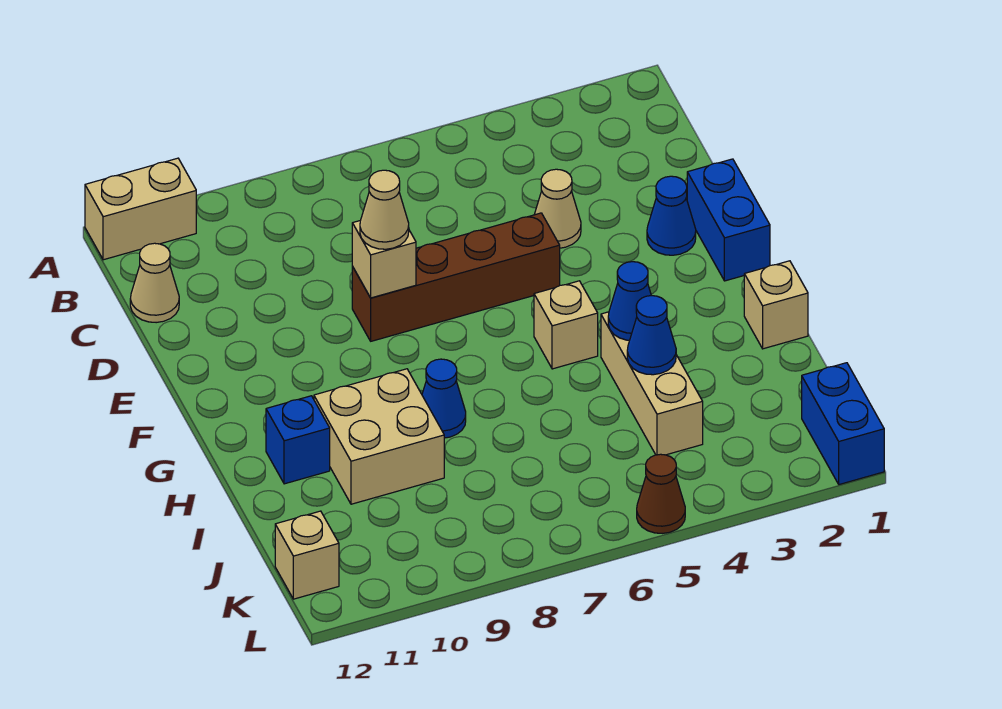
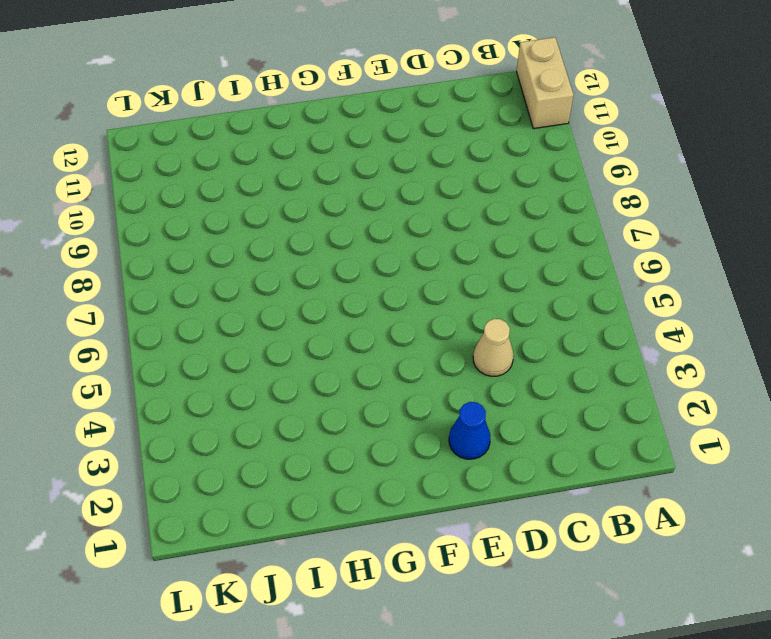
none -> tan cone C12 level 1
none -> blue brick E1:F1 level 1
none -> brown brick E5:E8 level 1

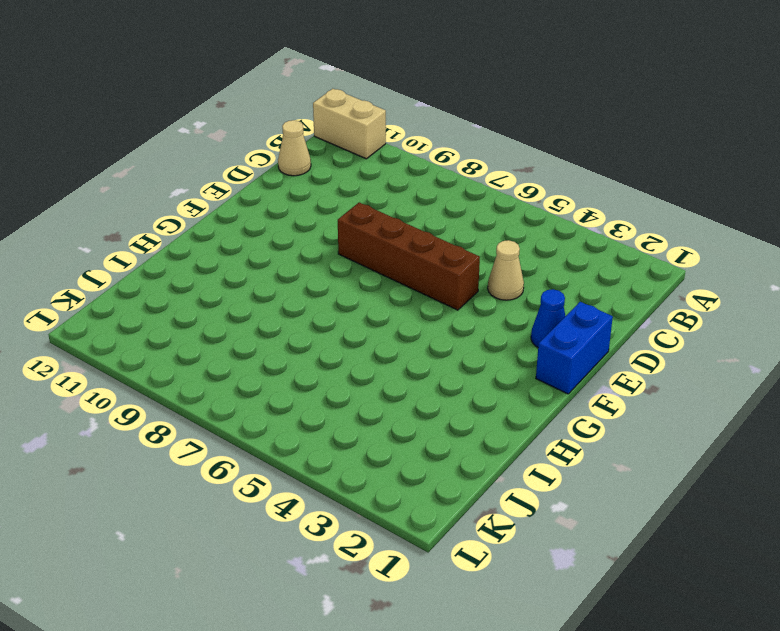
none -> tan brick G5 level 1
none -> tan brick H1 level 1
none -> tan brick H4:J4 level 1

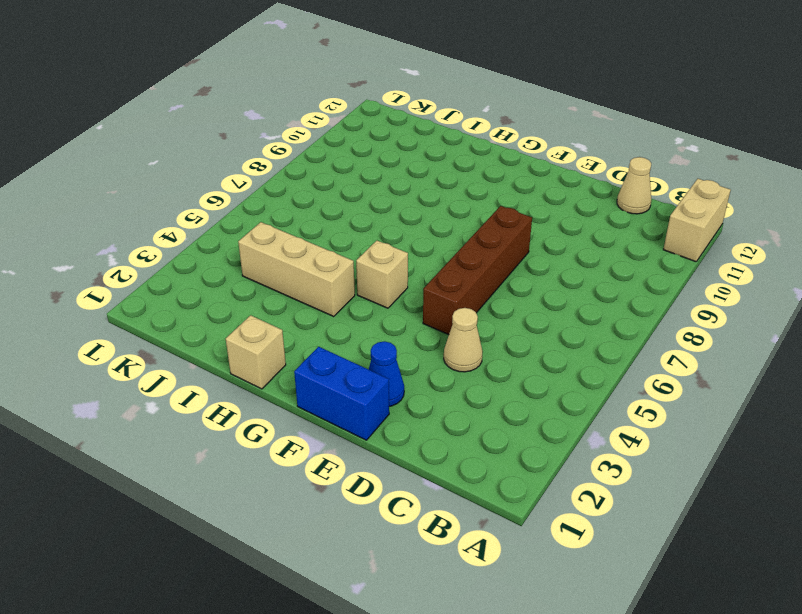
none -> blue cone H8 level 1
none -> tan brick H9:I10 level 1
none -> blue brick H11 level 1

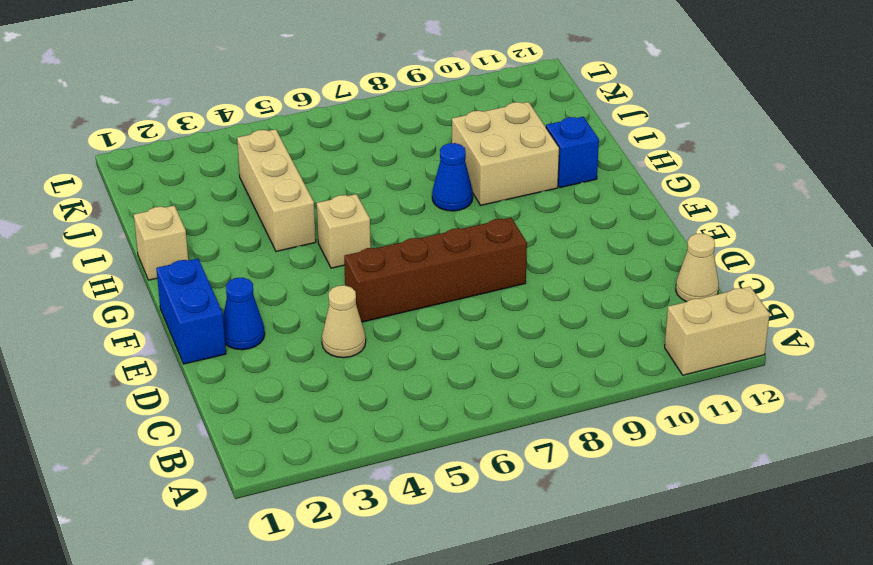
none -> blue brick K1:L1 level 1
none -> tan brick K12 level 1
none -> brown cone L5 level 1

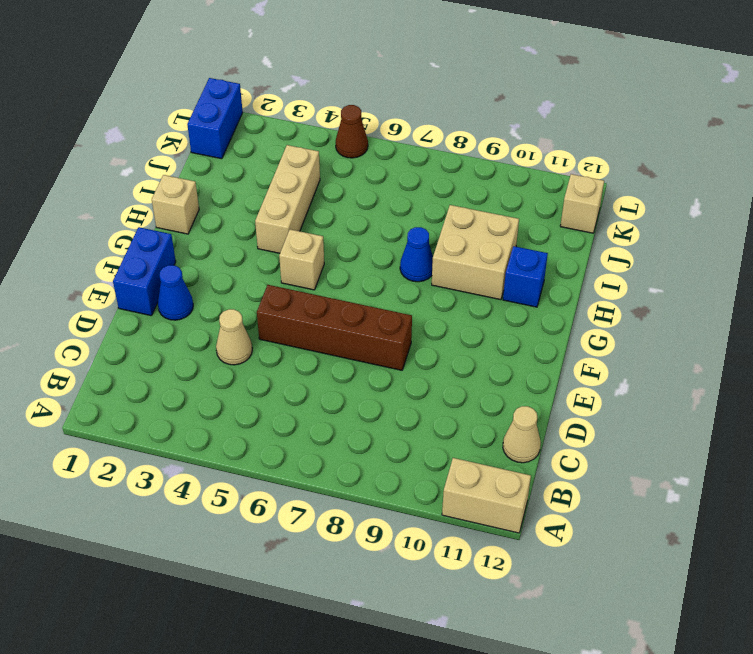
none -> tan brick E8 level 2
none -> blue cone H4 level 2
none -> blue cone I4 level 2

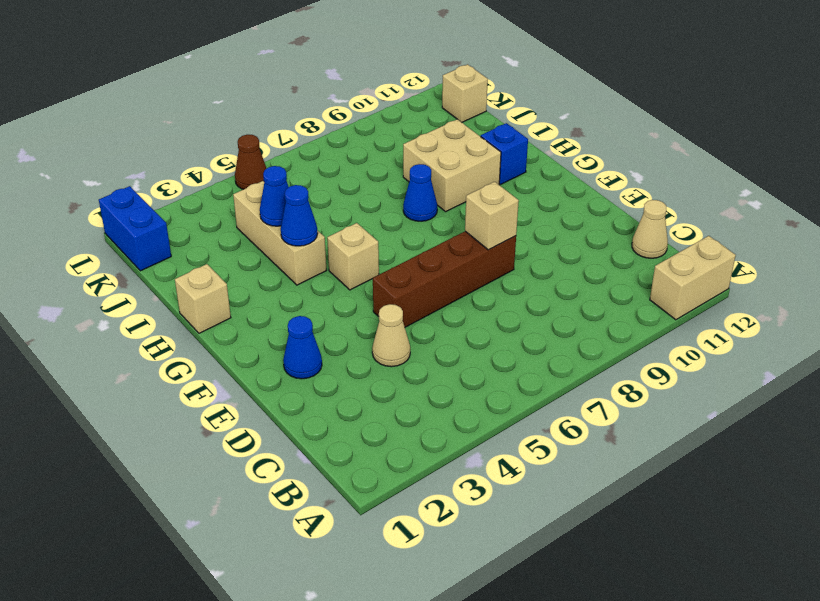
none -> blue brick E1:F1 level 1
none -> tan cone E8 level 3

